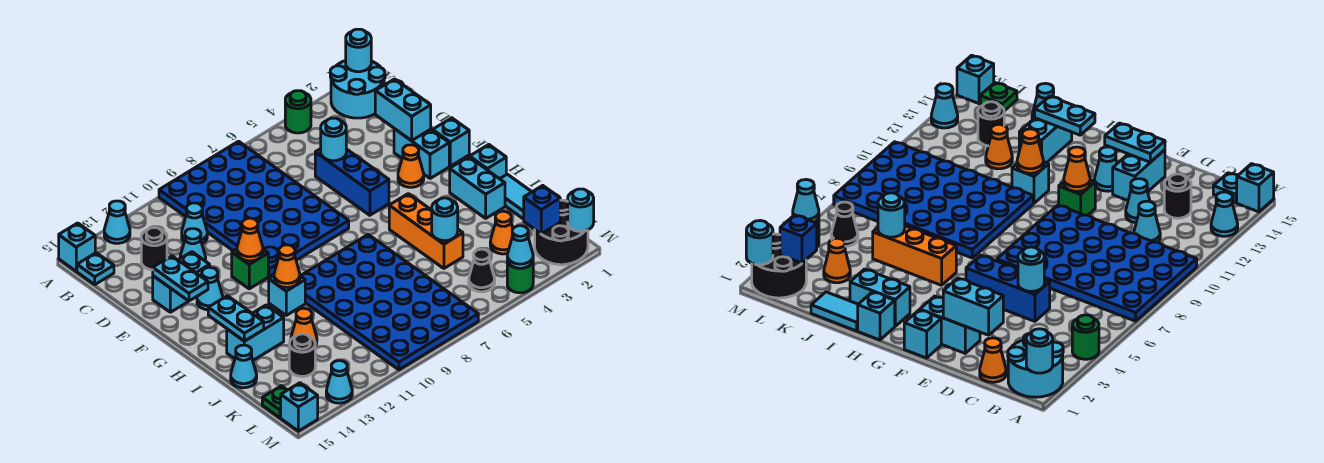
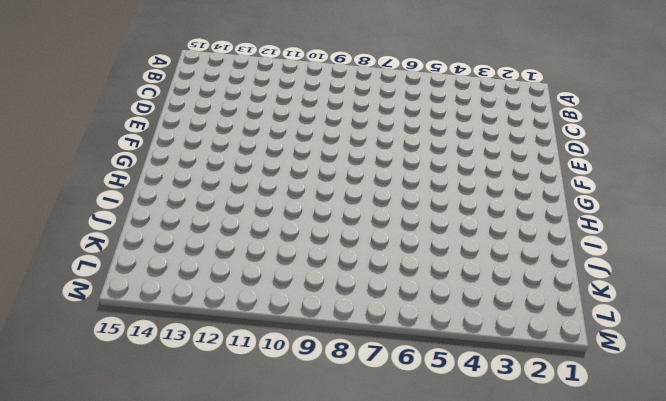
none -> cyan round brick A1:B2 level 1
none -> green round brick A4 level 1
none -> blue plate A7:F10 level 1
none -> cyan cone A13 level 1

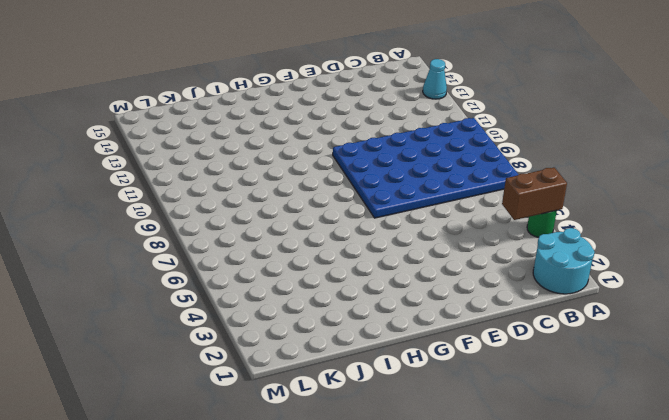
brown brick A4:B4 level 2 -> none
none -> cyan brick A15 level 1
none -> cyan plate B15 level 1
none -> orange cone C1 level 1
none -> cyan cone C11 level 1

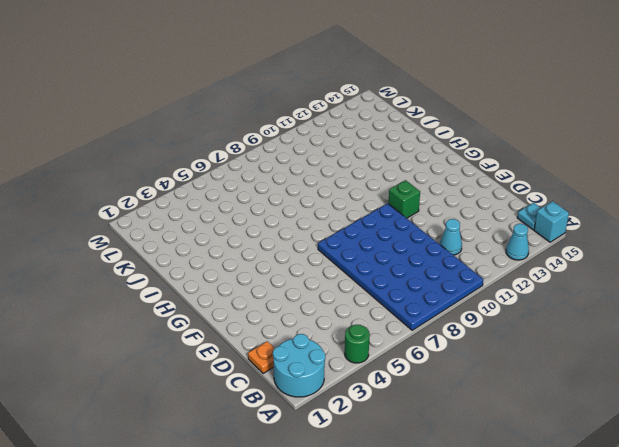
orange plate C1 level 1 -> orange cone C1 level 1
none -> black round brick C13 level 1
none -> blue brick D5:F5 level 1
none -> cyan cone D12 level 1
none -> cyan brick E2:F2 level 1

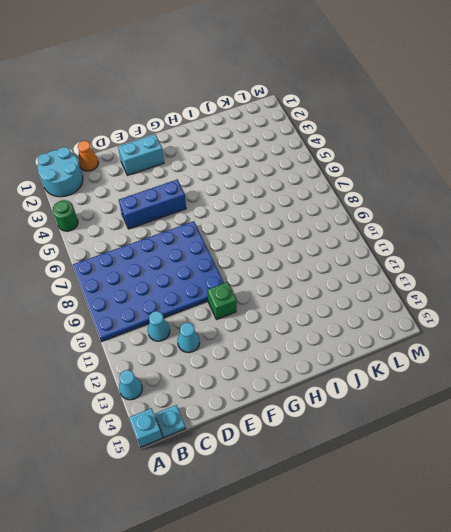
none -> black round brick C13 level 1
none -> cyan brick E13:E14 level 1
none -> cyan brick F1 level 1
none -> orange cone F3 level 1

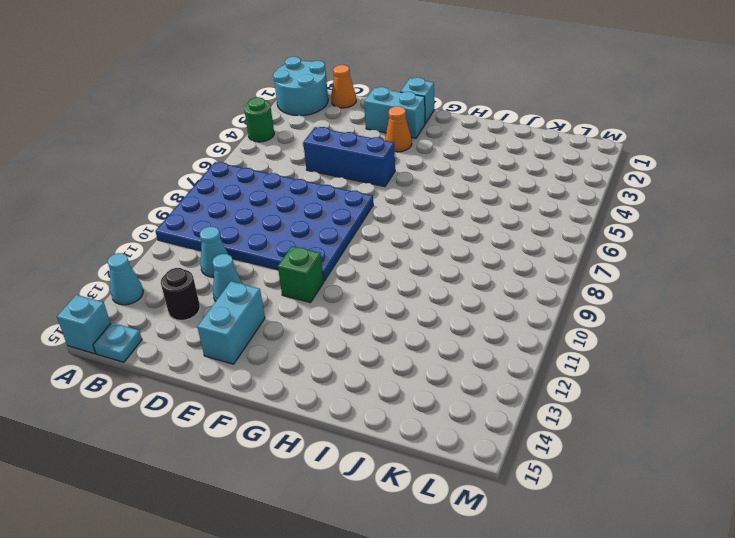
none -> cyan cone F13 level 1
none -> cyan brick H1 level 1
none -> cyan brick H2:I2 level 1
none -> orange brick H5:J5 level 1

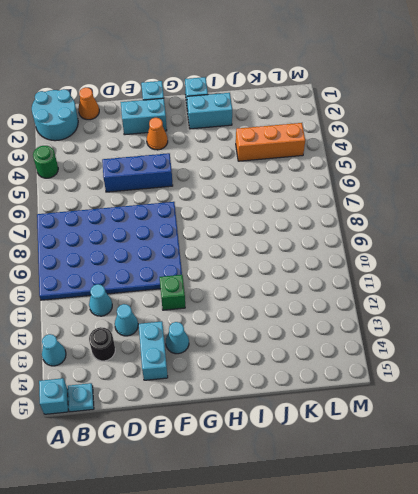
orange brick J4:L4 level 1 -> orange brick H5:J5 level 1
none -> blue plate H7:M10 level 1
none -> cyan brick H11 level 1
none -> cyan tile I1:J1 level 1
none -> cyan brick I13:I14 level 1

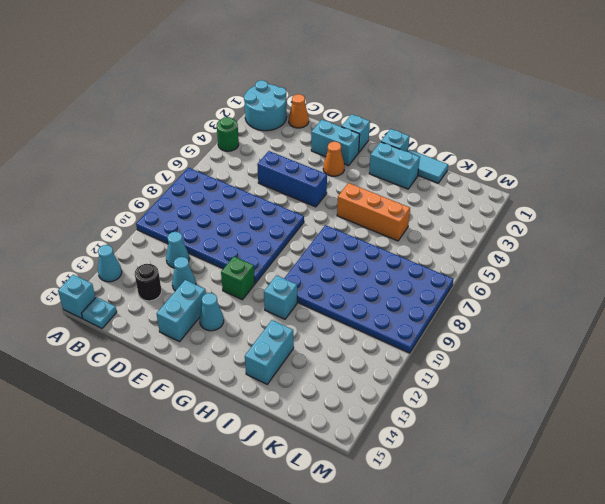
none -> orange cone J12 level 1
none -> cyan cone J15 level 1
none -> orange cone K3 level 1
none -> black round brick K13 level 1

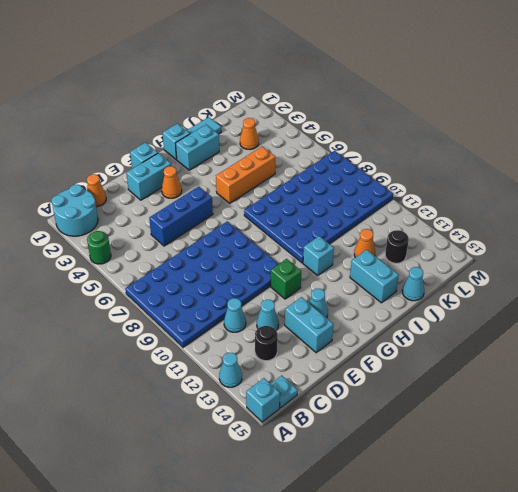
none -> black round brick L1:M2 level 1
none -> black cone L5 level 1
none -> green plate L15 level 1
none -> green round brick M4 level 1

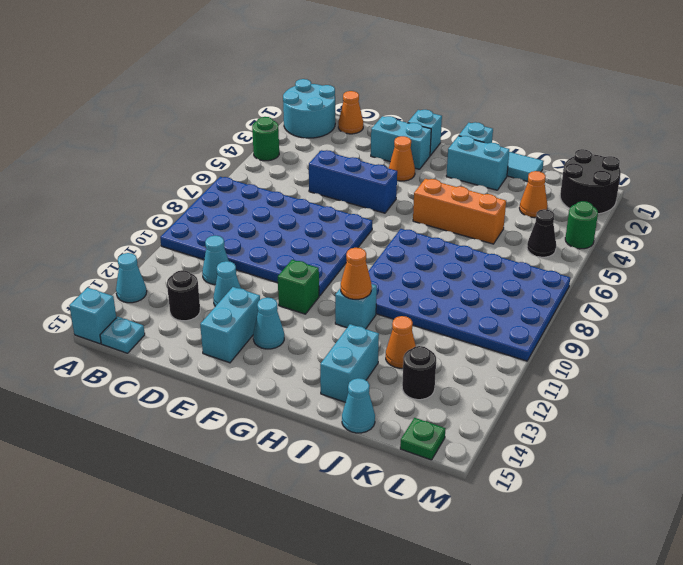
none -> cyan cone M13 level 1
none -> cyan brick M15 level 1
none -> cyan round brick A1 level 2
none -> cyan brick D2:E2 level 2

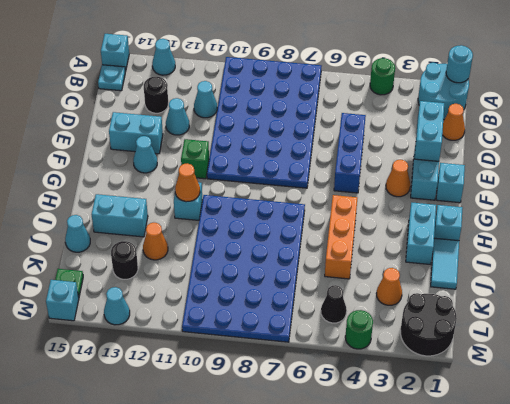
none -> cyan round brick D5 level 2
none -> cyan plate E14:F14 level 2
none -> orange cone F11 level 2
none -> cyan plate H14:I14 level 2

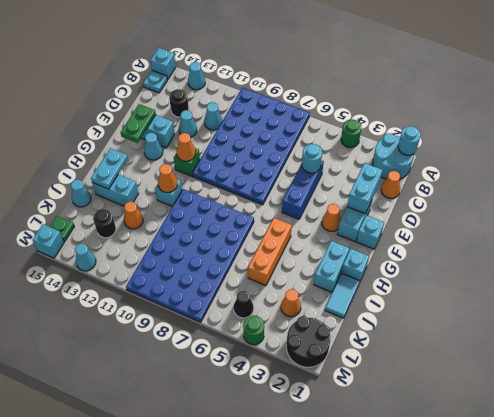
green plate E14:F14 level 2 -> cyan plate E14:F14 level 2
none -> cyan round brick J5 level 2
none -> blue brick L2 level 2
none -> cyan round brick M1 level 2
none -> cyan cone M4 level 2

